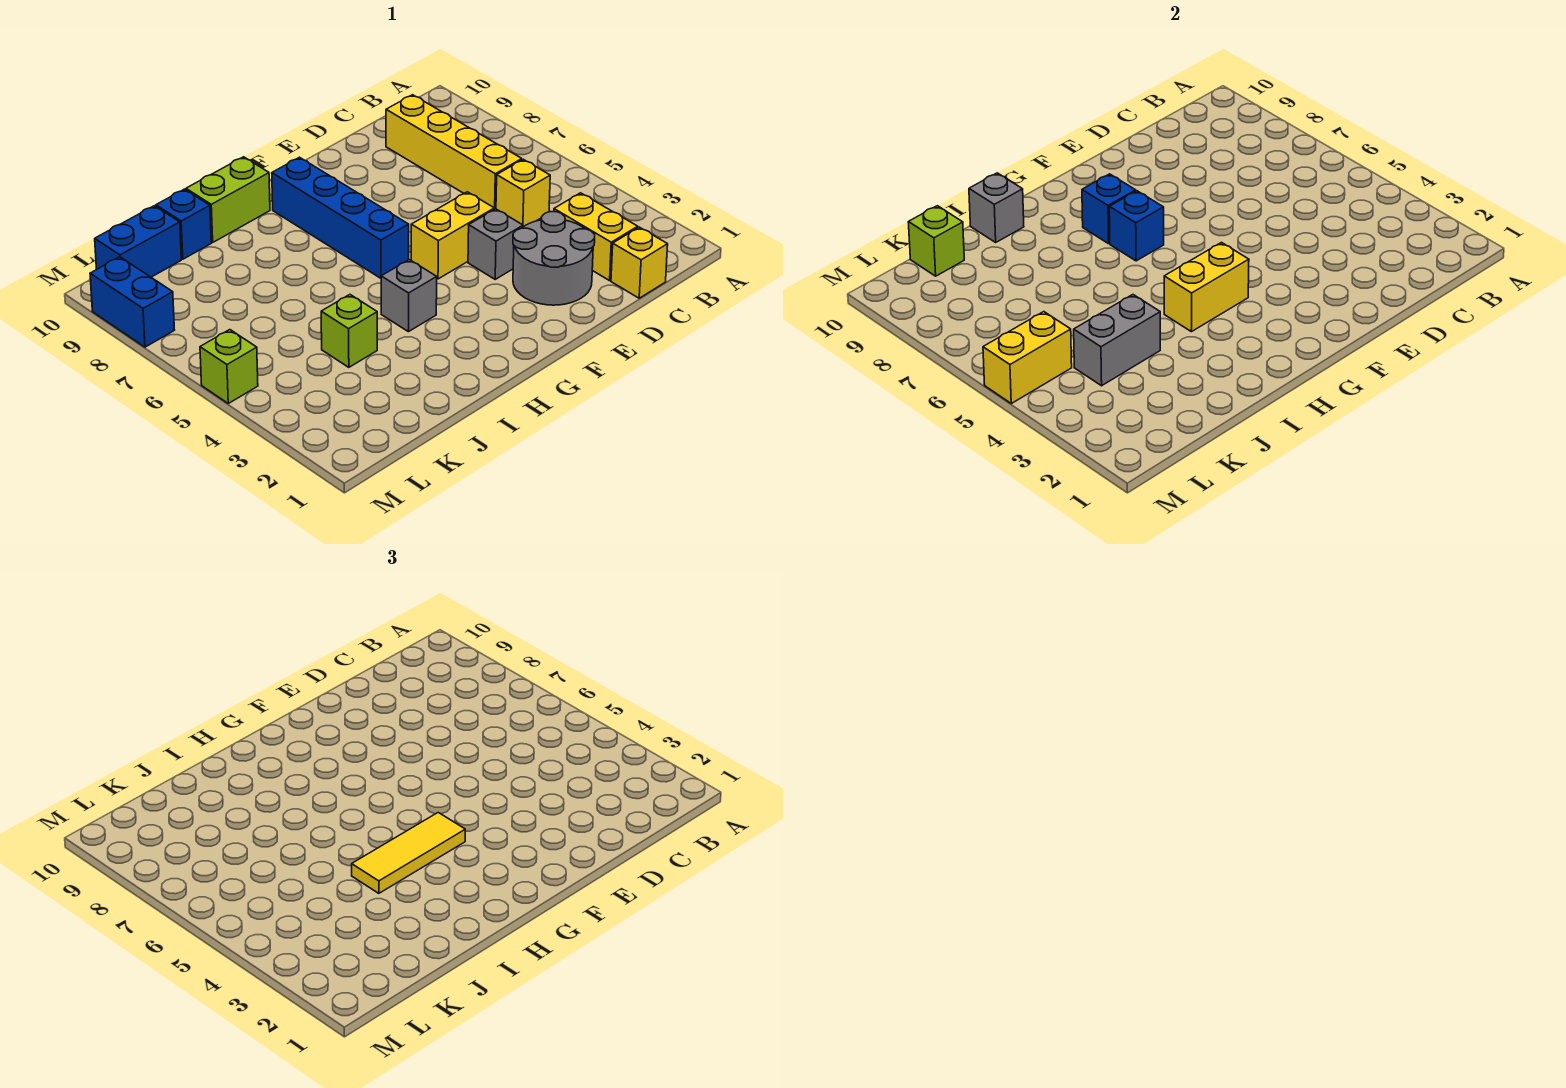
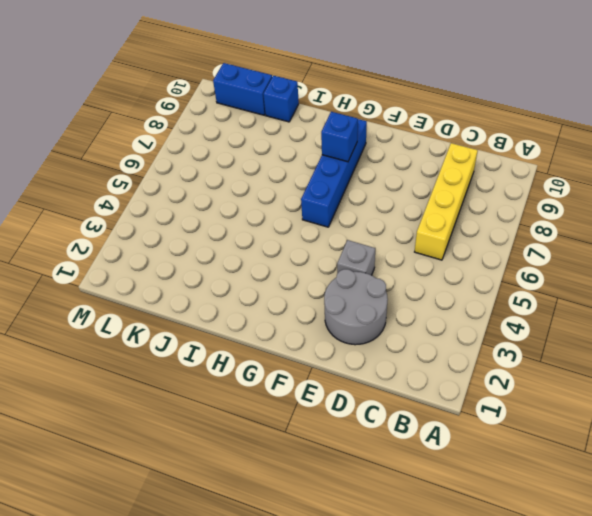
none -> yellow brick C1 level 1
none -> yellow brick C2:C3 level 1
none -> yellow brick C5 level 1

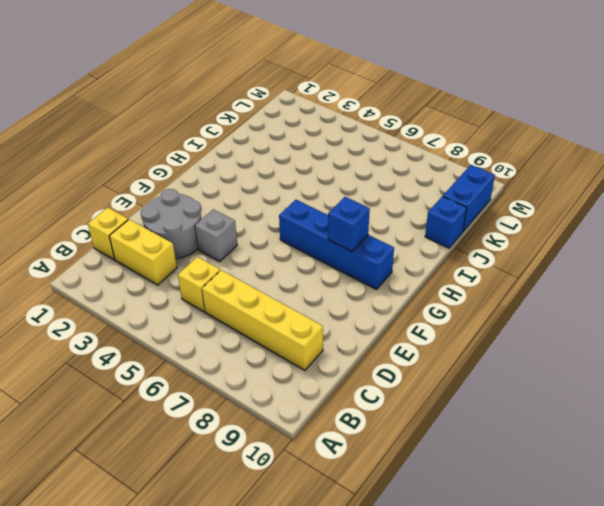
none -> yellow brick E5:F5 level 1
none -> grey brick H4 level 1
none -> lime brick H10:I10 level 1

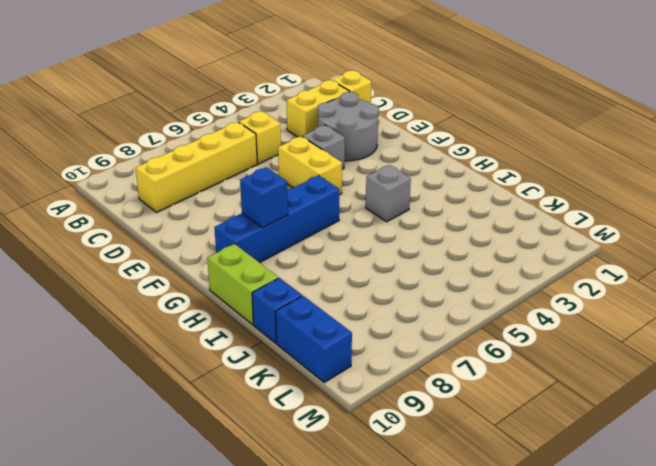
none -> lime brick J4 level 1
none -> lime brick M5 level 1
none -> blue brick M8:M9 level 1

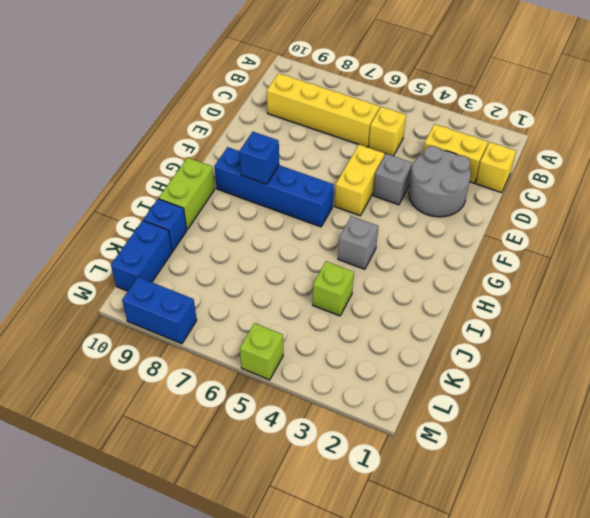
none -> yellow brick G4:H4 level 2
none -> blue brick G7 level 2
none -> grey brick I10 level 2

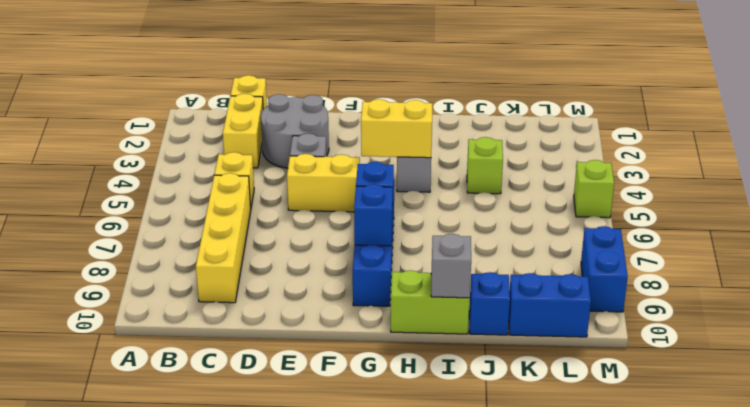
none -> grey brick J4:K4 level 2
none -> lime brick K10 level 2
none -> yellow brick L5:M5 level 2

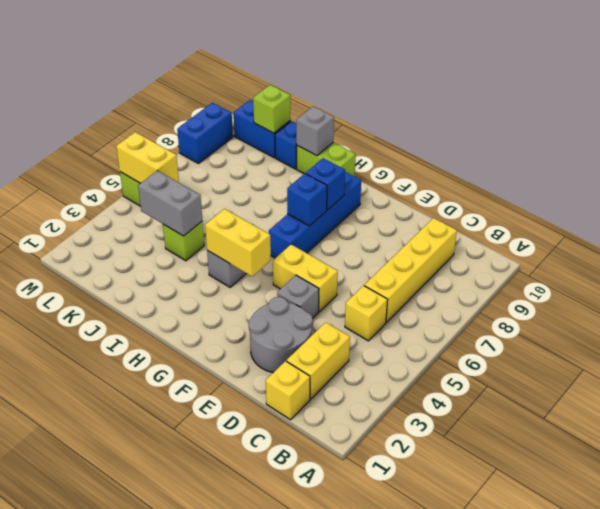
none -> yellow tile G4:I4 level 3

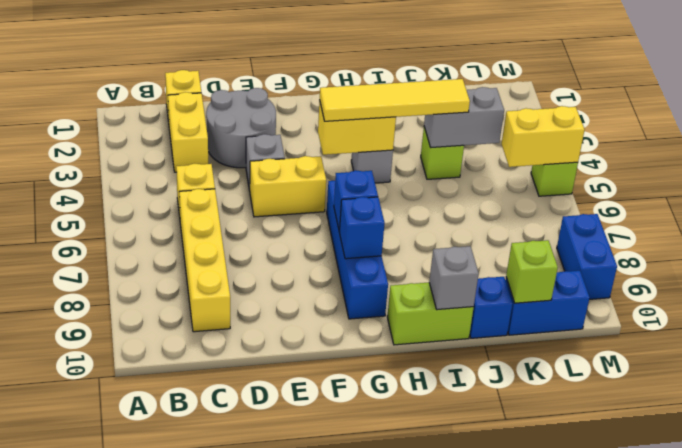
yellow tile G4:J4 level 3 -> yellow tile G4:I4 level 3

